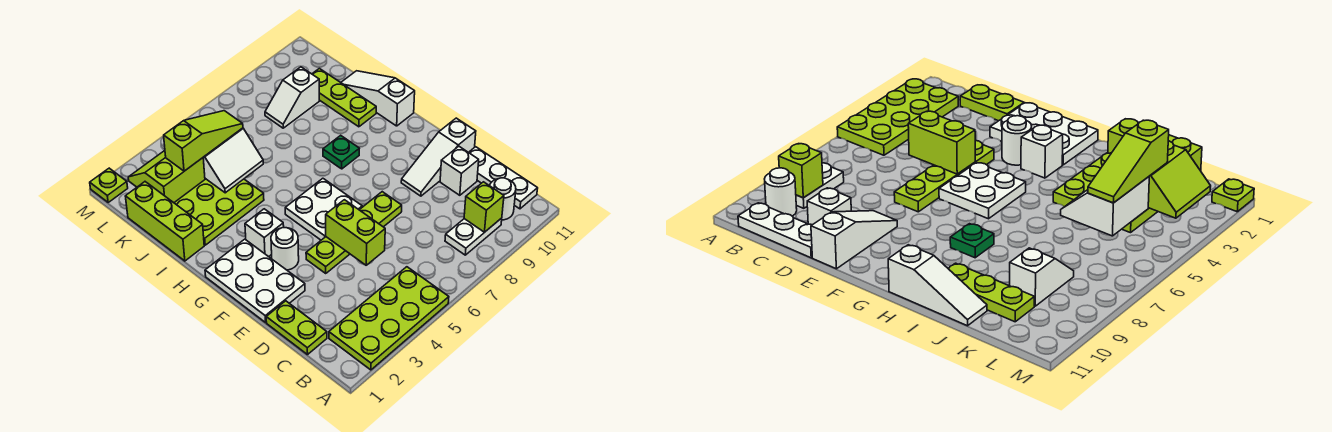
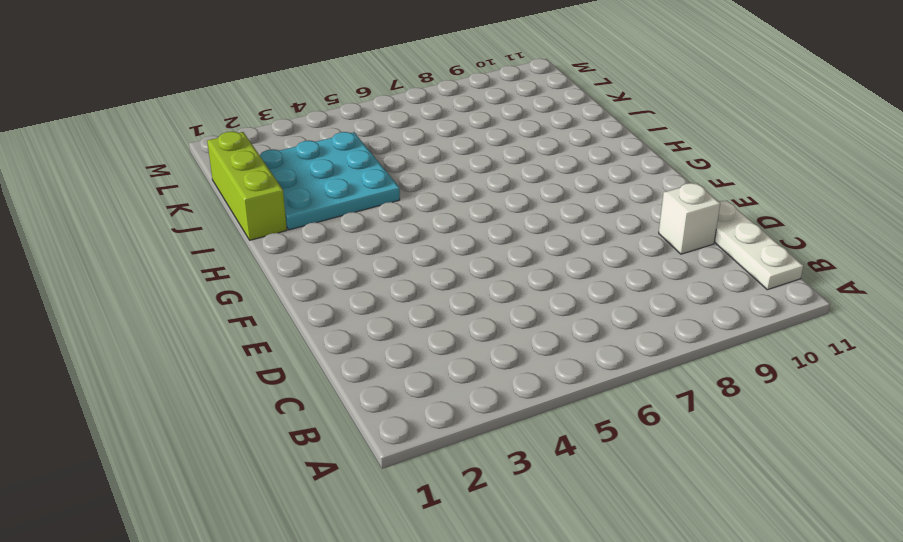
cyan plate I2:K4 level 1 -> lime plate I2:K4 level 1
none -> lime plate A2:B5 level 1
none -> white plate B8:B9 level 1
none -> white round brick B10 level 1

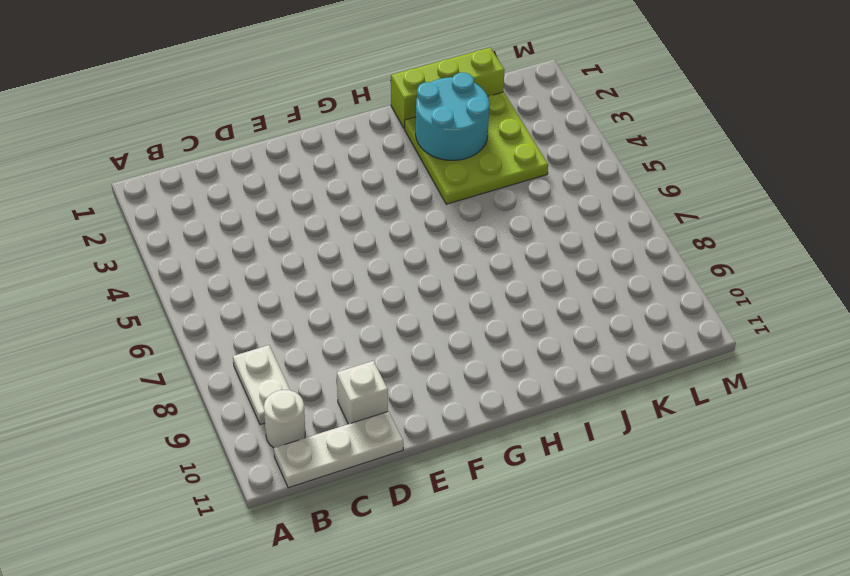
cyan round brick I2:J3 level 2 -> none
none -> lime plate A2:B5 level 1
none -> lime plate C1:D1 level 1
none -> white plate E1:G2 level 1

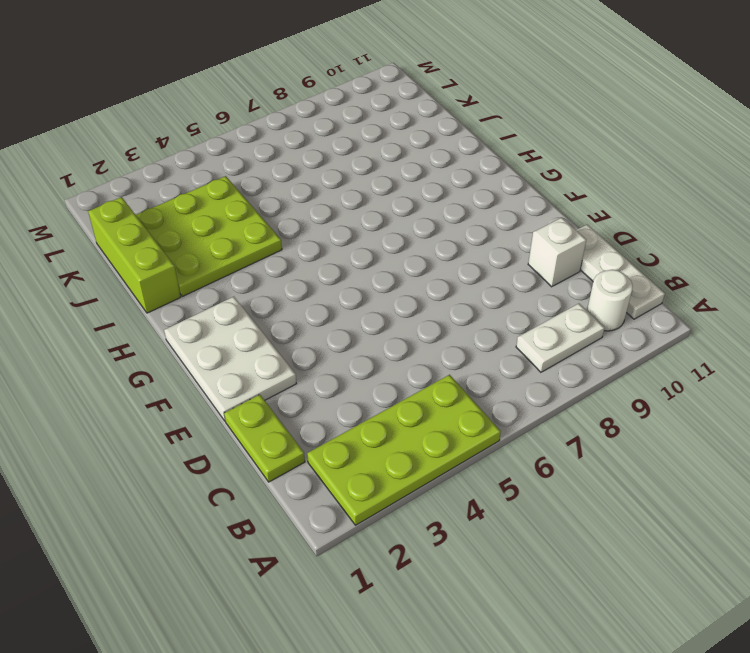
none -> lime plate E4:E7 level 1
none -> white slope E9:E11 level 1 top 11
none -> white round brick F3 level 1

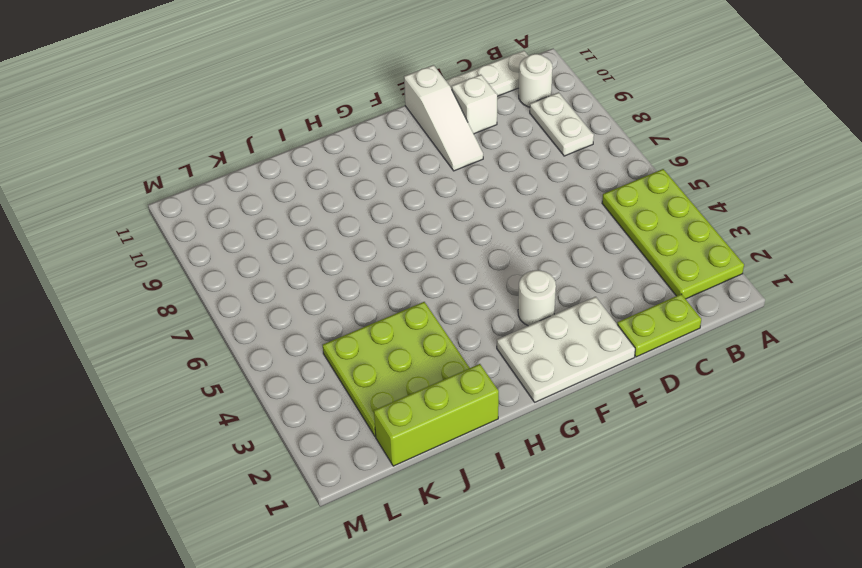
none -> lime plate E4:E7 level 1
none -> white plate F5:G6 level 1
none -> white brick G3 level 1

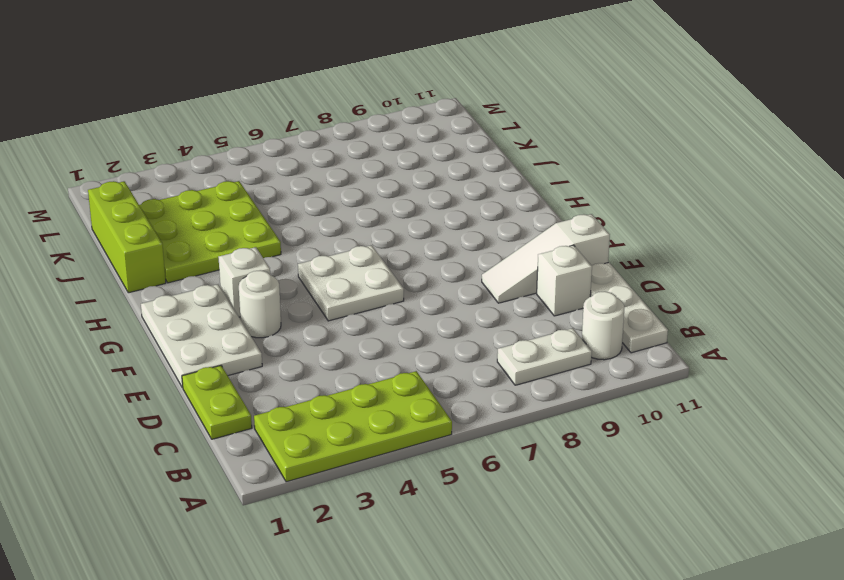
none -> lime plate E4:E7 level 1
none -> green plate H8 level 1
none -> white slope H11:J11 level 1 top H

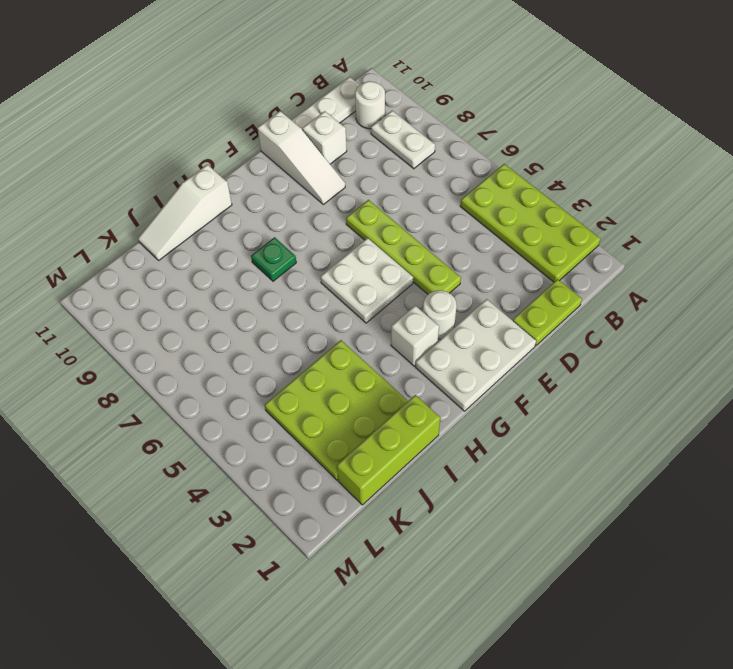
none -> lime plate I10:K10 level 1
none -> white slope K8:K9 level 1 top 9
none -> lime plate M1 level 1

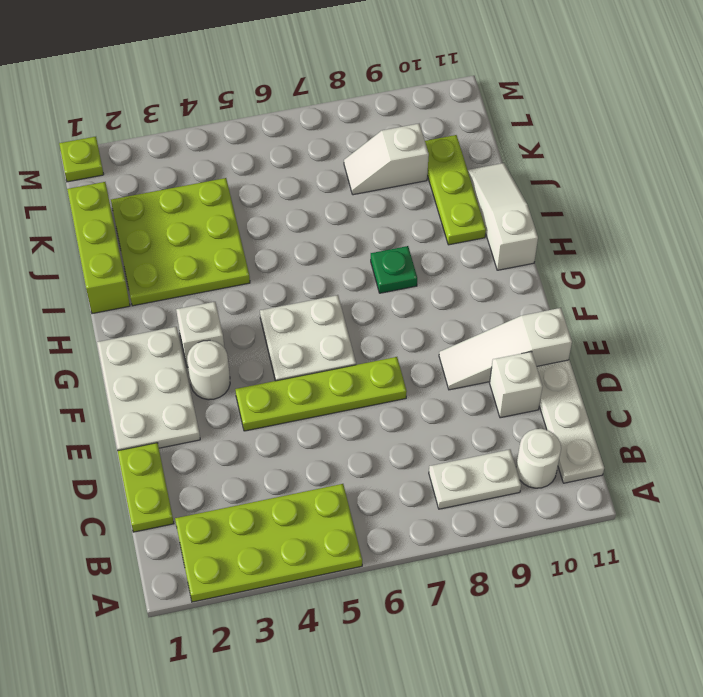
none -> lime brick B9 level 2
none -> lime brick D5:E5 level 2
none -> white slope J4:K5 level 2 top K

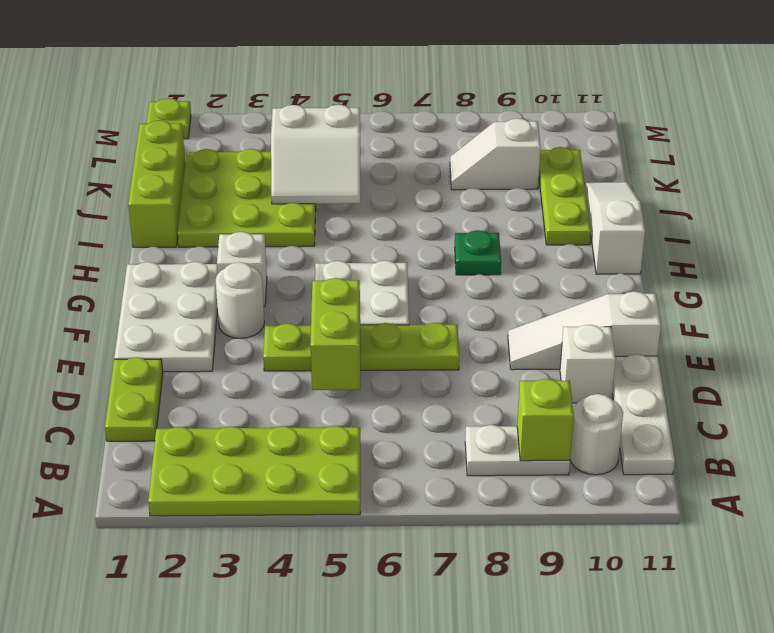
none -> lime slope K2:L3 level 2 top K
none -> lime slope K3:K5 level 3 top 3

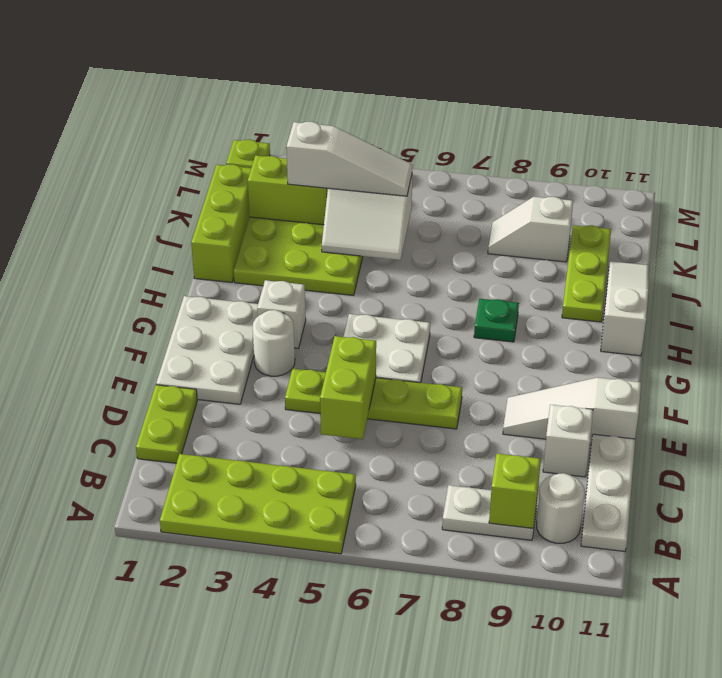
white slope K3:K5 level 3 top 3 -> lime slope K3:K5 level 3 top 3

